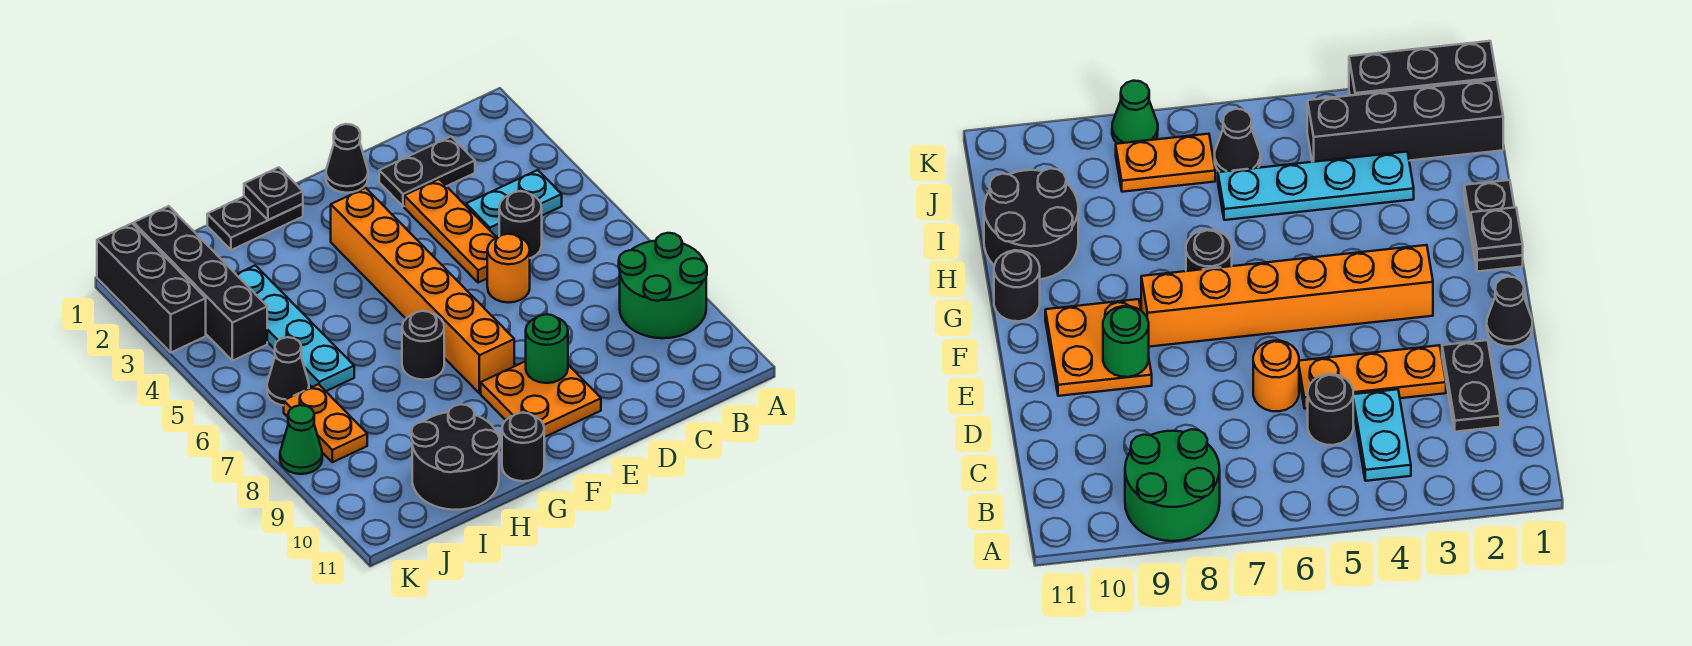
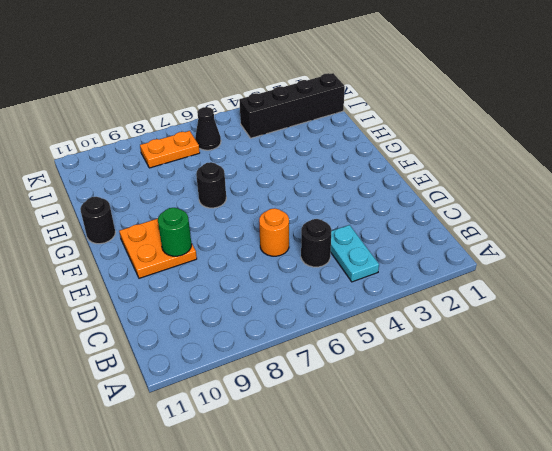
none -> green round brick A8:B9 level 1
none -> black plate C2:D2 level 1
none -> orange plate D3:D5 level 1

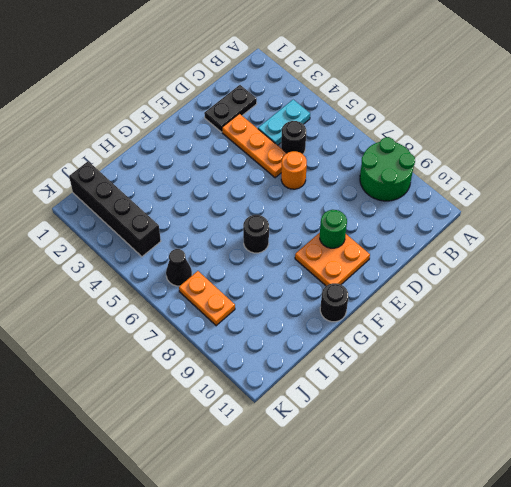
none -> black cone E1 level 1
none -> orange brick F3:F8 level 1
none -> black plate G1:H1 level 1

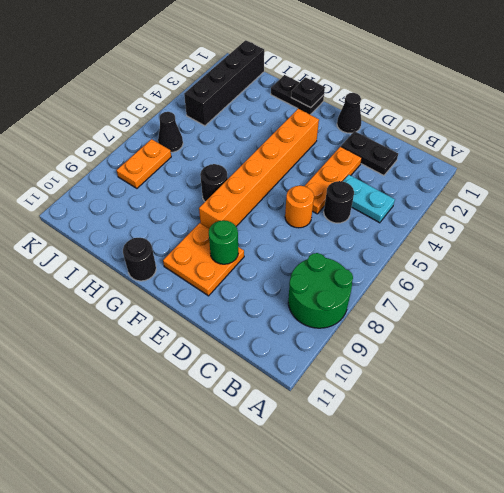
none -> black round brick H10:I11 level 1
none -> cyan plate I3:I6 level 1
none -> black brick K1:K3 level 1

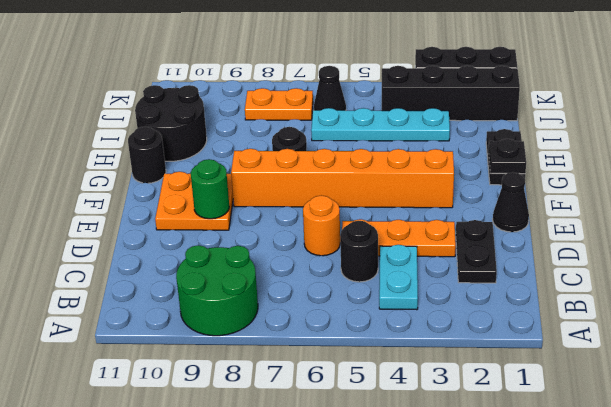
none -> green cone K8 level 1

